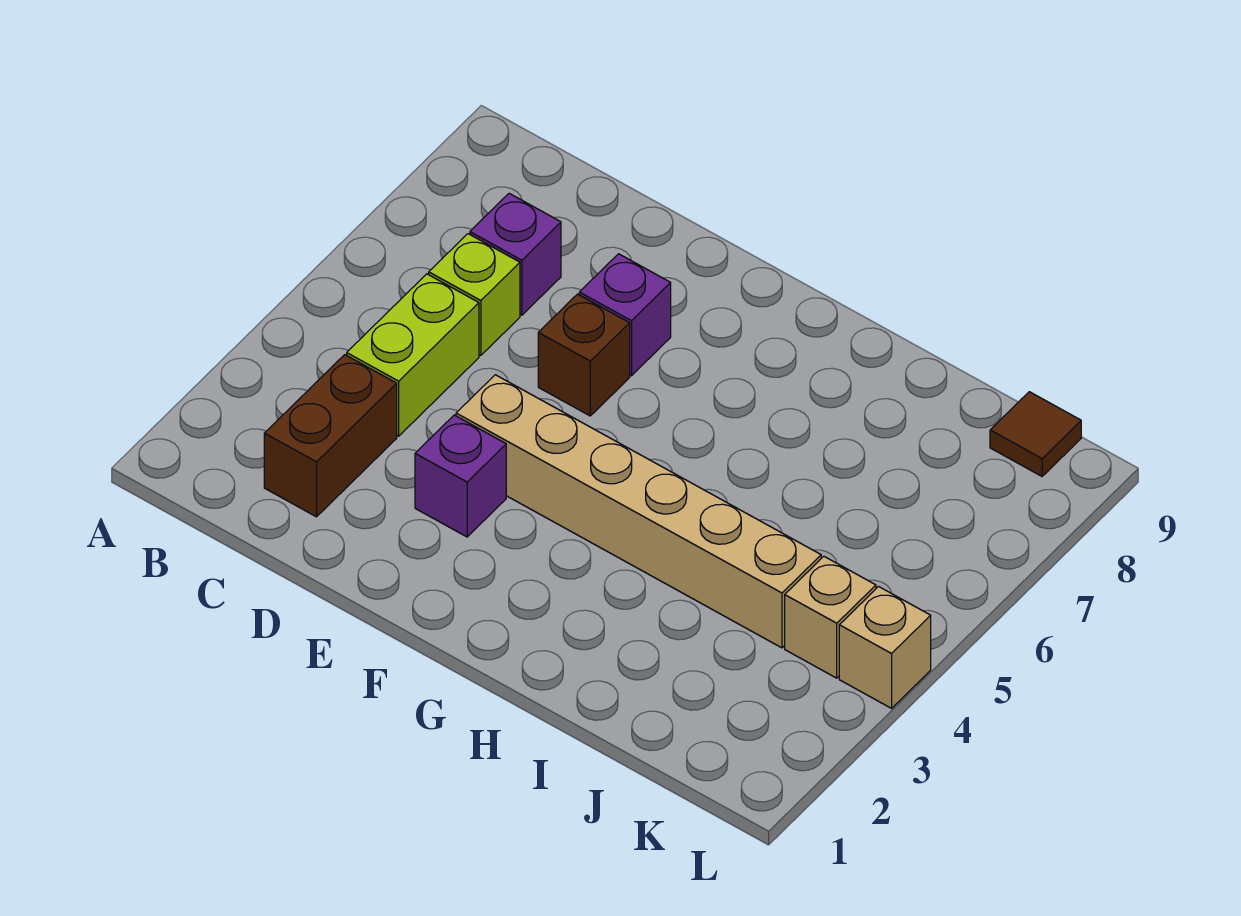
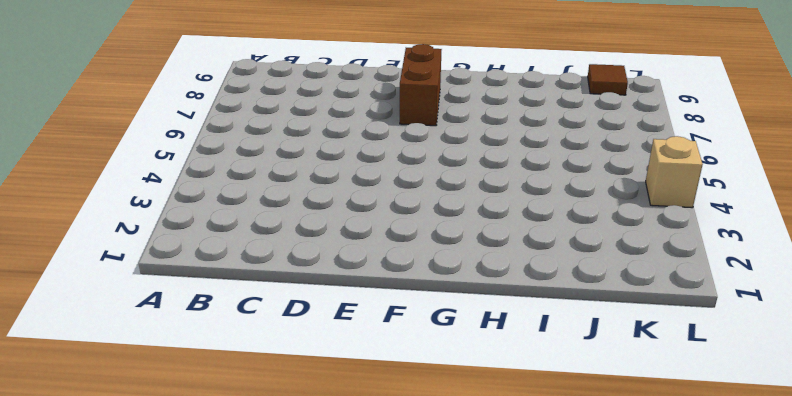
brown brick F7:F8 level 1 -> brown brick C2:C3 level 1
none -> lime brick C4:C5 level 1
none -> lime brick C6 level 1

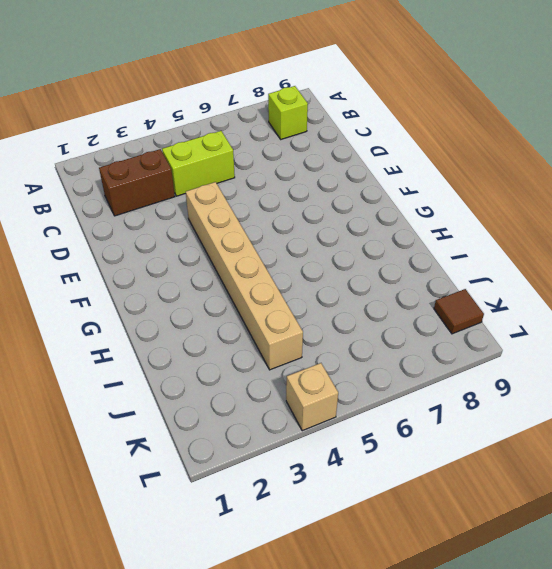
lime brick B8 level 1 -> lime brick C6 level 1
none -> purple brick C7 level 1
none -> purple brick E3 level 1

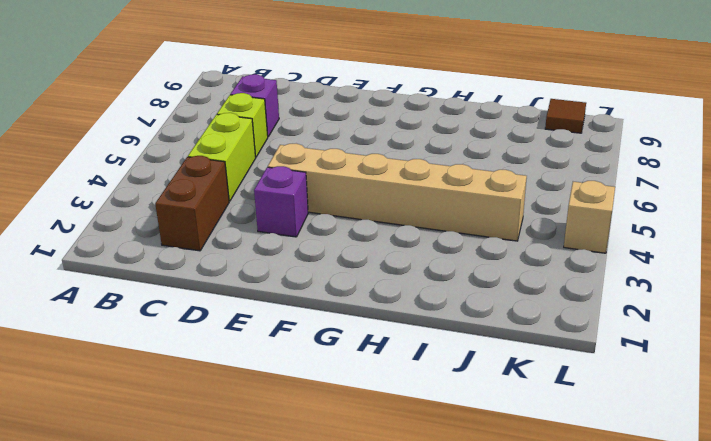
none -> brown brick E6 level 1
none -> purple brick E7 level 1

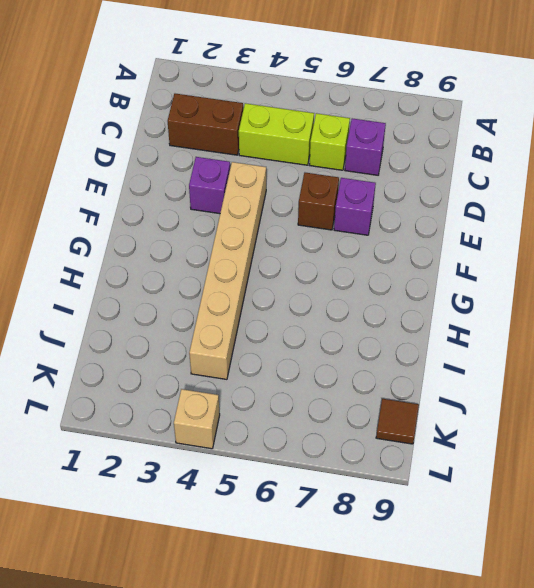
none -> tan brick K4 level 1

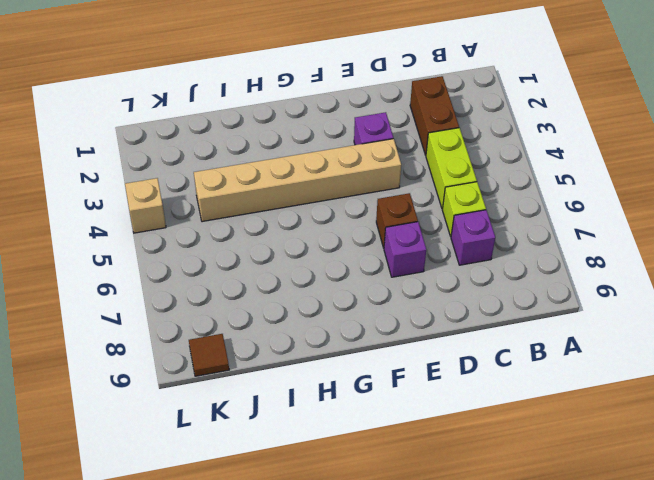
none -> tan brick K4 level 1

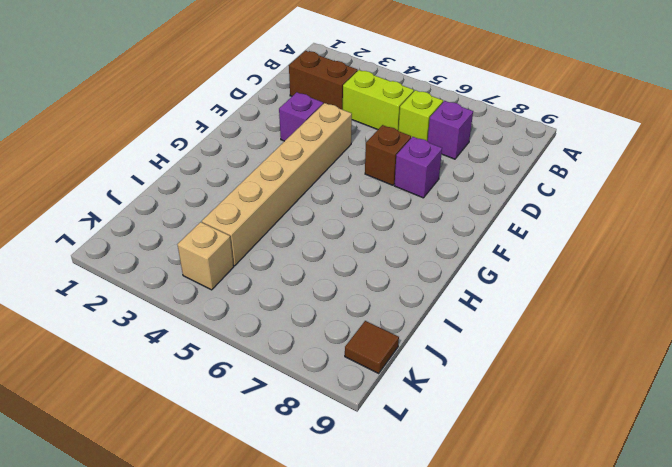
none -> tan brick L4 level 1

